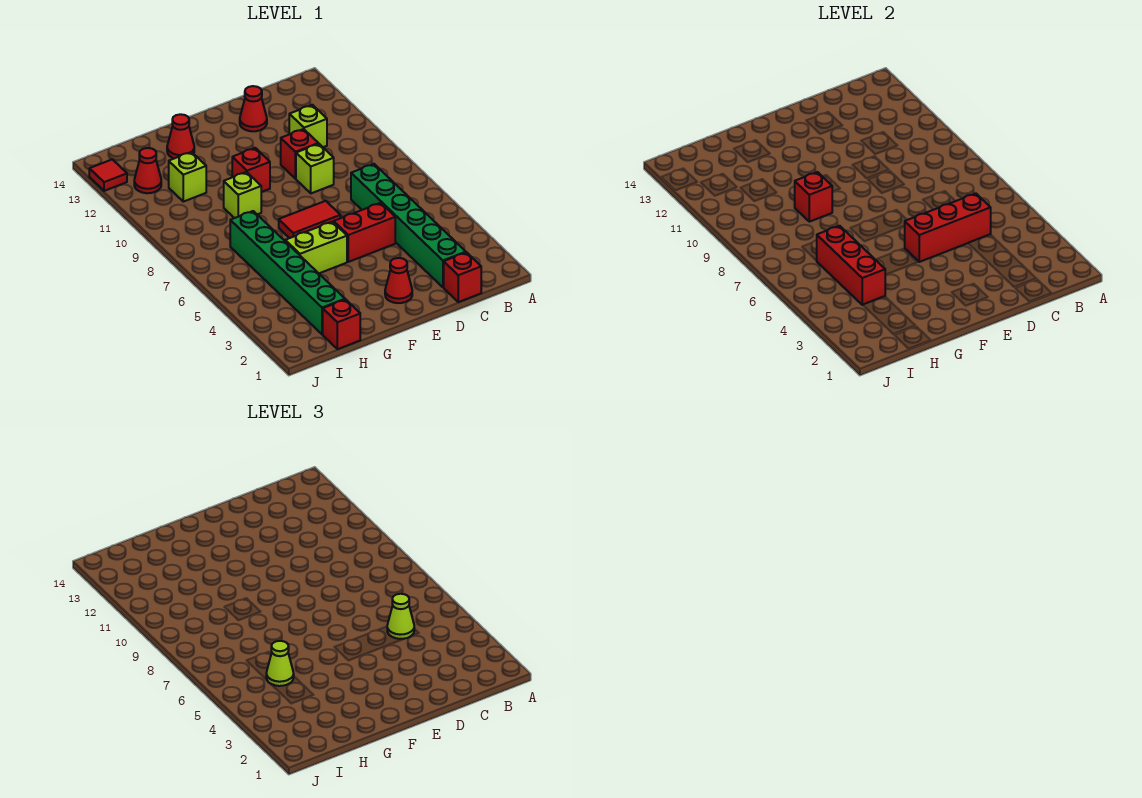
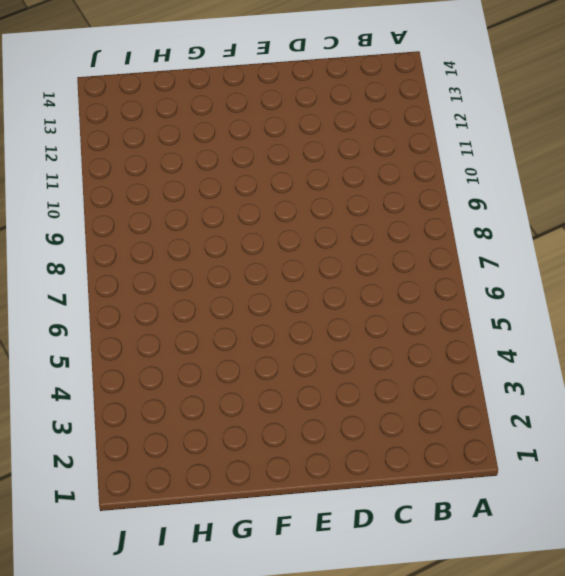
none -> red brick C1 level 1
none -> green brick C2:C7 level 1
none -> lime brick C11 level 1

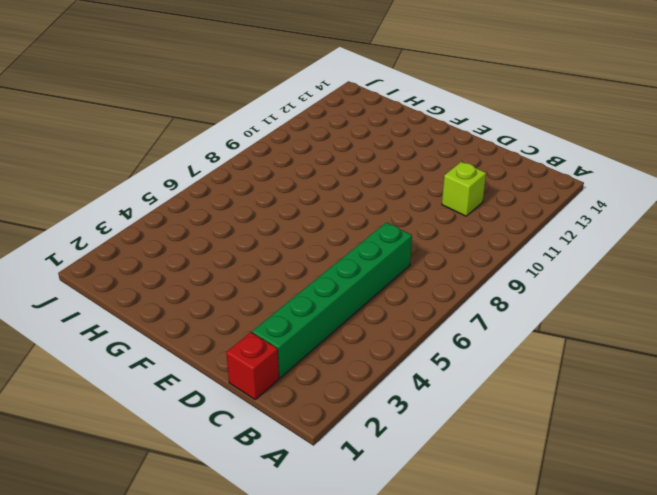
none -> red brick D5:E5 level 1
none -> lime brick D9 level 1
none -> red brick D10 level 1

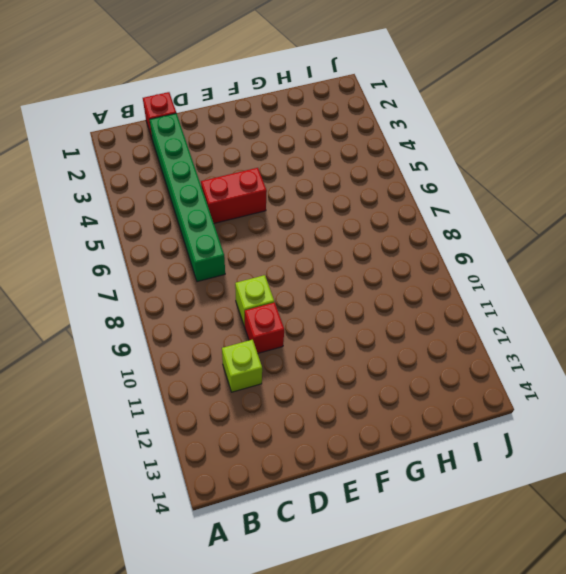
none -> red cone D13 level 1
none -> red cone E2 level 1
none -> red tile E7:F7 level 1

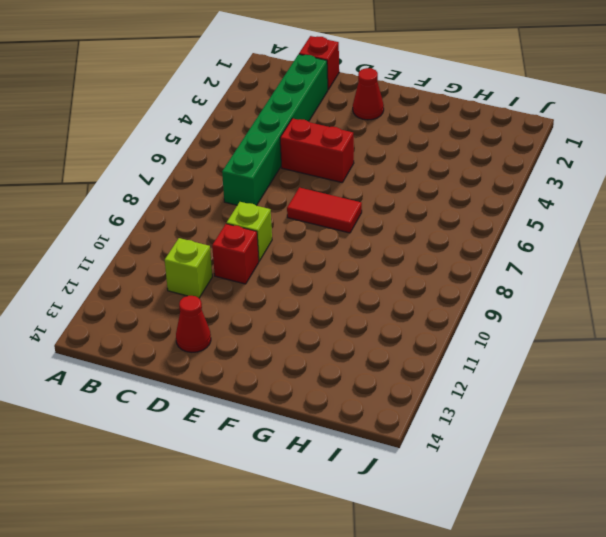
none -> lime brick F5:G5 level 1
none -> red brick F10 level 1
none -> lime brick G9 level 1

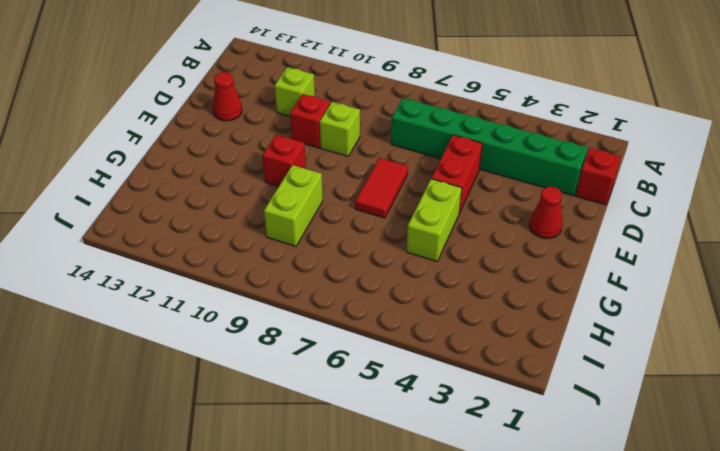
lime brick G9:H9 level 1 -> lime brick G9 level 1
none -> red cone G13 level 1
none -> red brick H1 level 1
none -> green brick H2:H7 level 1

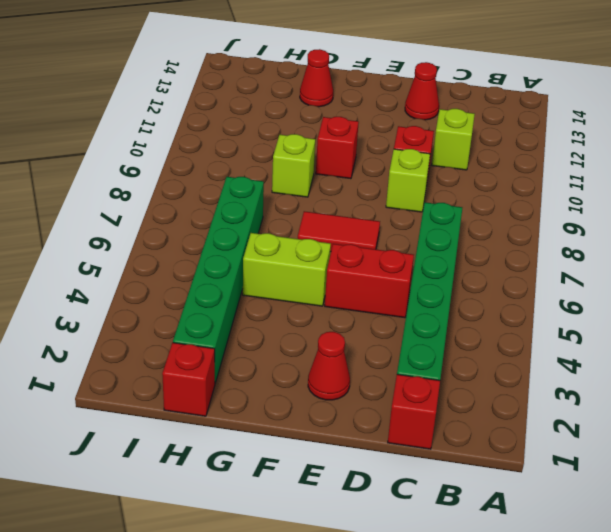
none -> lime brick H11 level 1
none -> red cone I12 level 1
none -> red tile J13 level 1

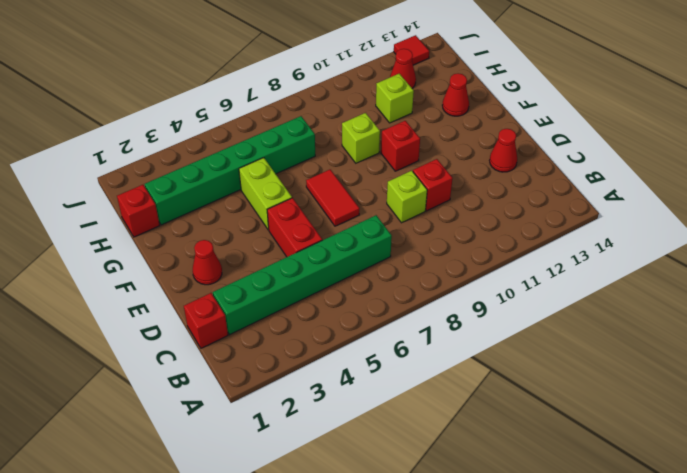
none -> lime brick C11 level 1
none -> red brick C5:E5 level 2
none -> red brick G9 level 2

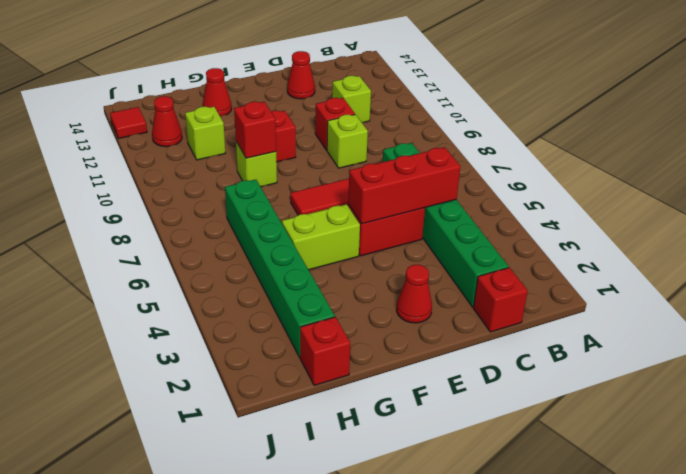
none -> red brick H4:H6 level 2
none -> lime cone C5 level 3
none -> lime cone H5 level 3

